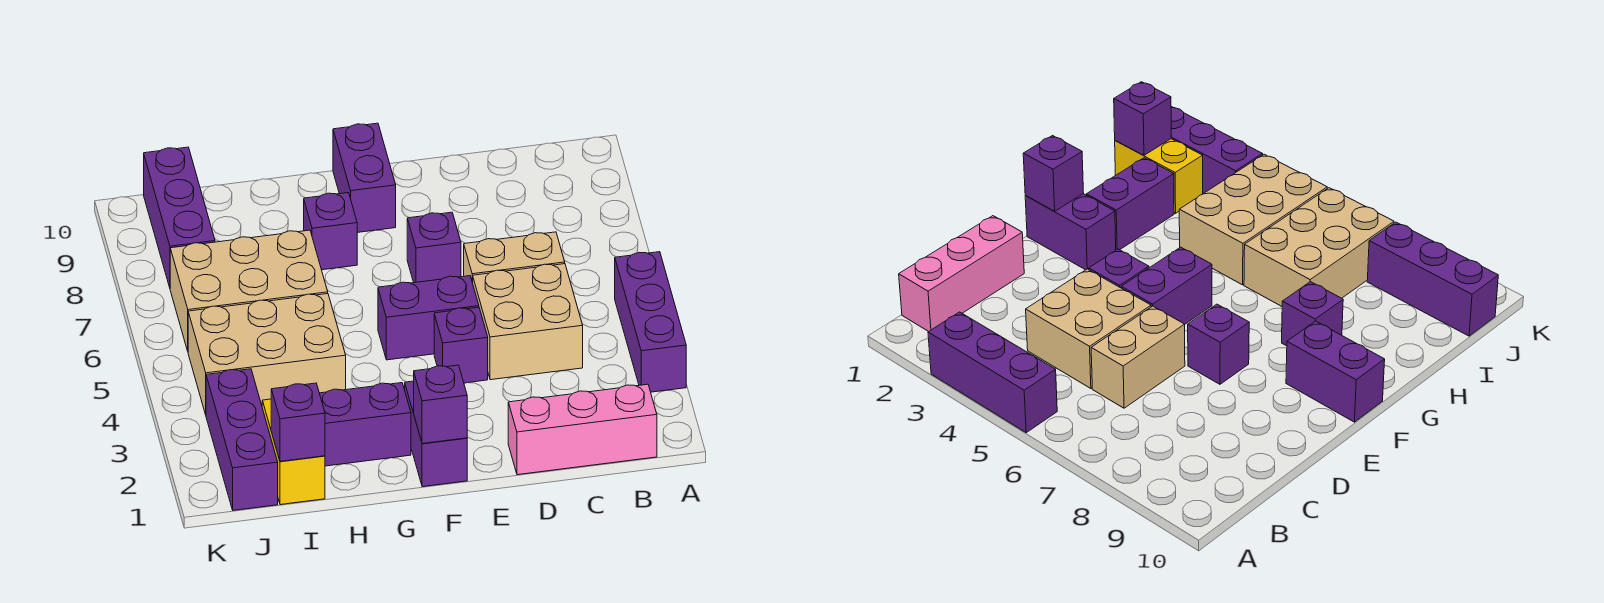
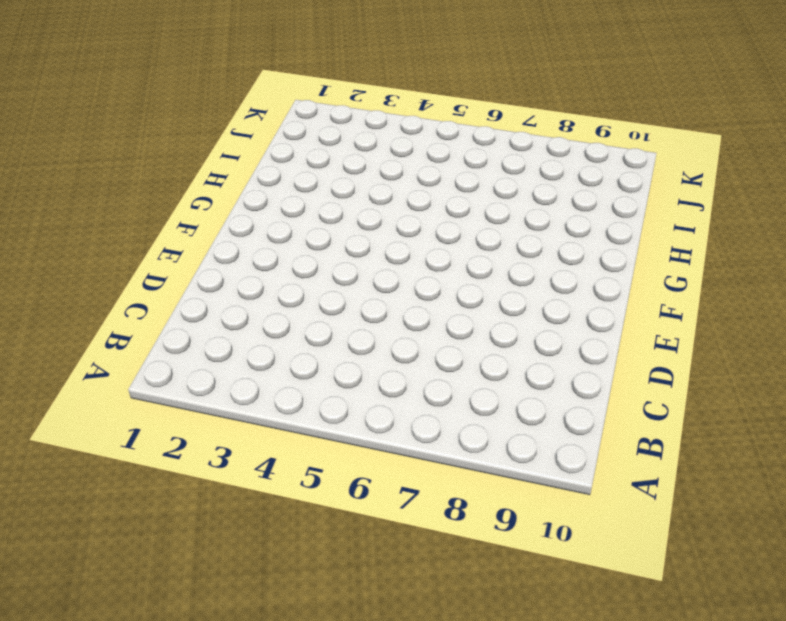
none -> purple brick A3:A5 level 1
none -> pink brick B1:D1 level 1
none -> tan brick C4:D5 level 1

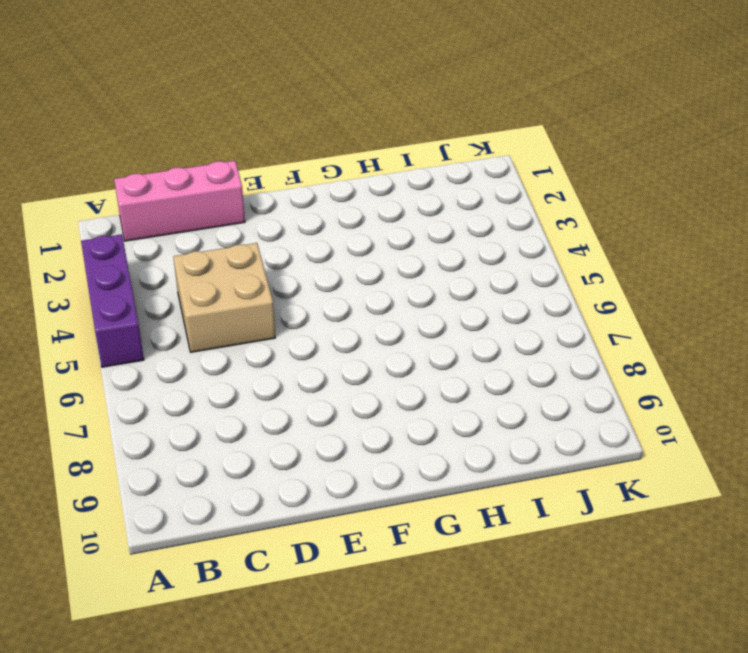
none -> tan brick C6:D6 level 1
none -> purple brick E4 level 1
none -> purple brick E5:F5 level 1

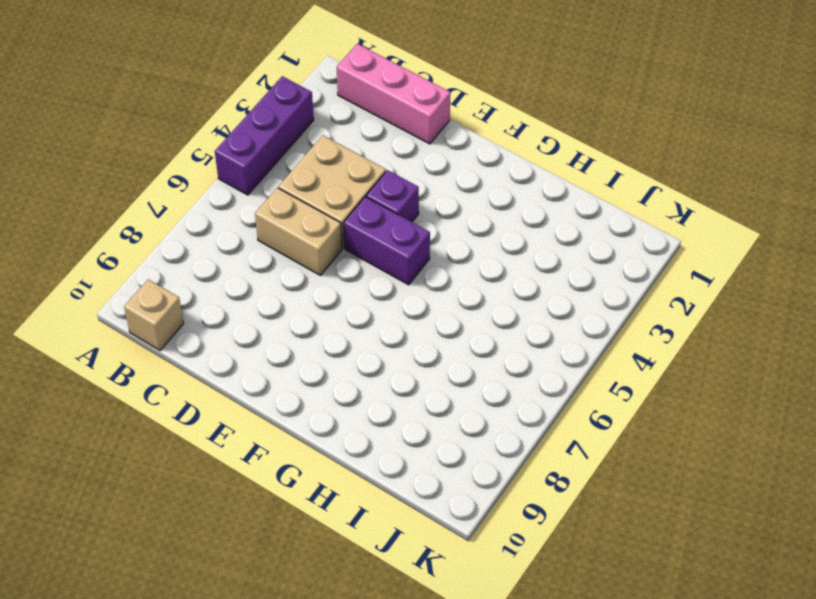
tan brick B10 level 1 -> none
none -> purple brick E7 level 1
none -> purple brick F1:F2 level 1
none -> purple brick F9:F10 level 1

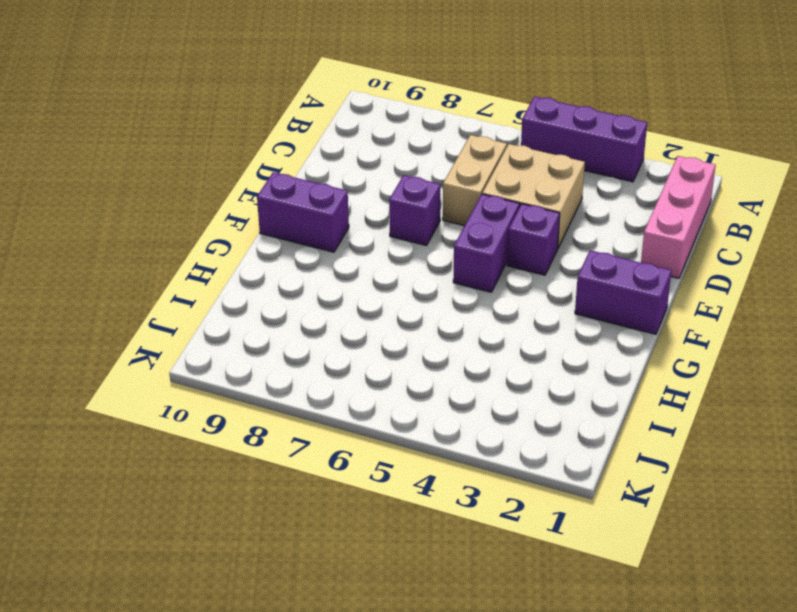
none -> purple brick G2:H2 level 1
none -> purple brick G8 level 1
none -> tan brick H4:J5 level 1

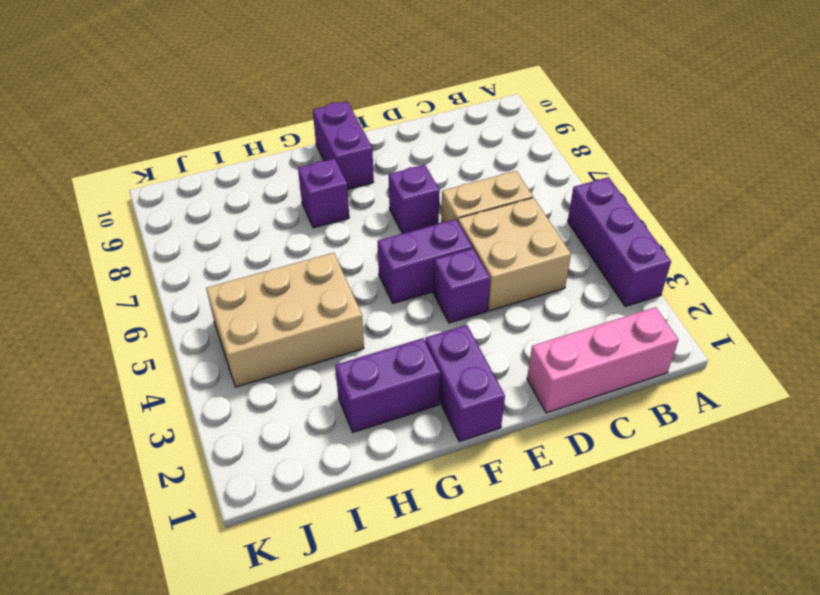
none -> tan brick H6:J7 level 1
none -> yellow brick I1:I2 level 1
none -> purple brick J1:J3 level 1

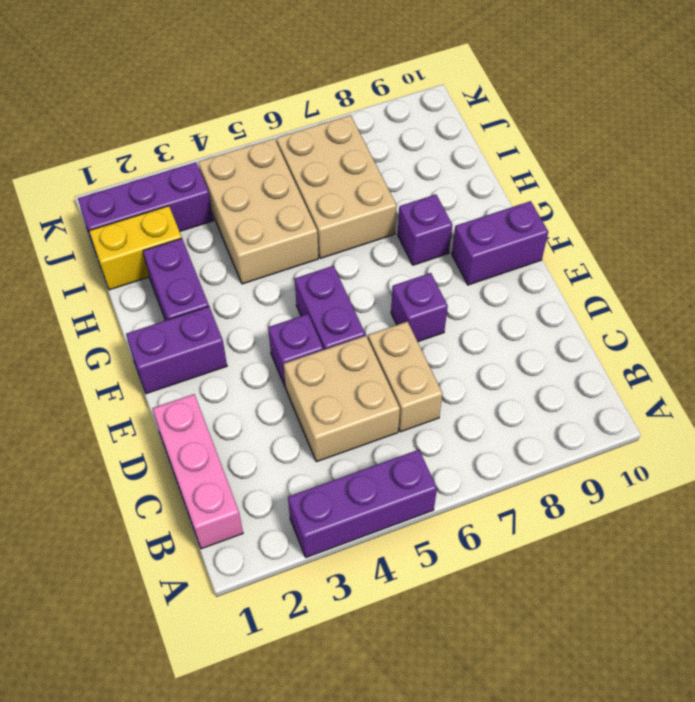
none -> purple brick J8:J10 level 1
none -> purple brick F1 level 2
none -> purple brick I1 level 2

